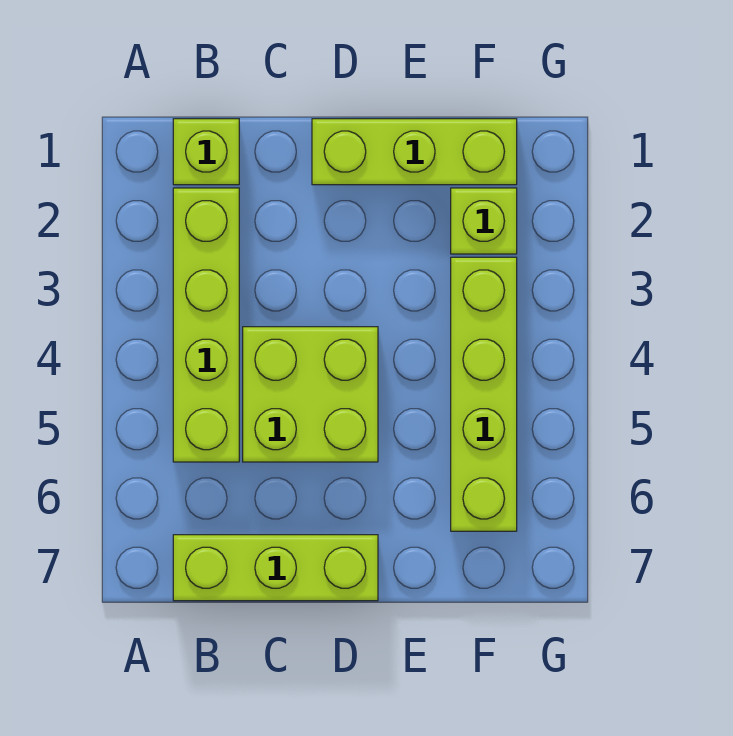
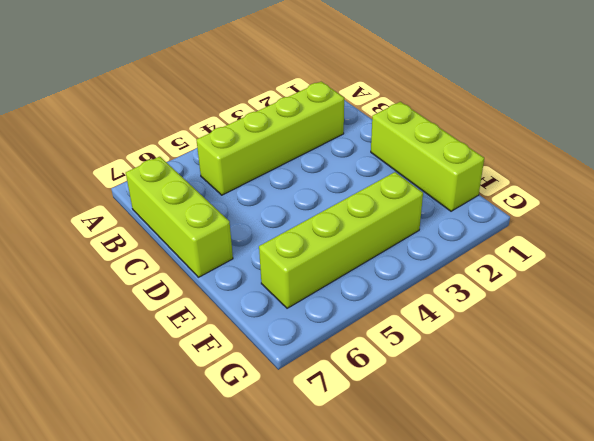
none -> lime brick B1 level 1
none -> lime brick C4:D5 level 1

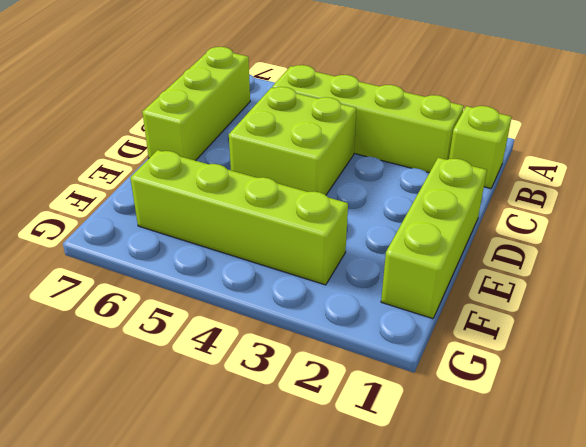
none -> lime brick F2 level 1

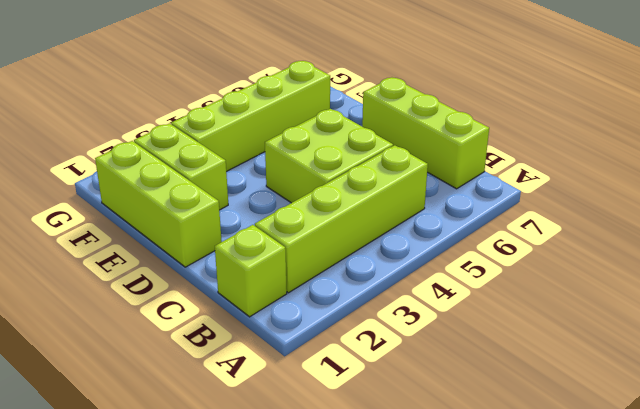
lime brick E2:F2 level 1 -> lime brick F2 level 1

